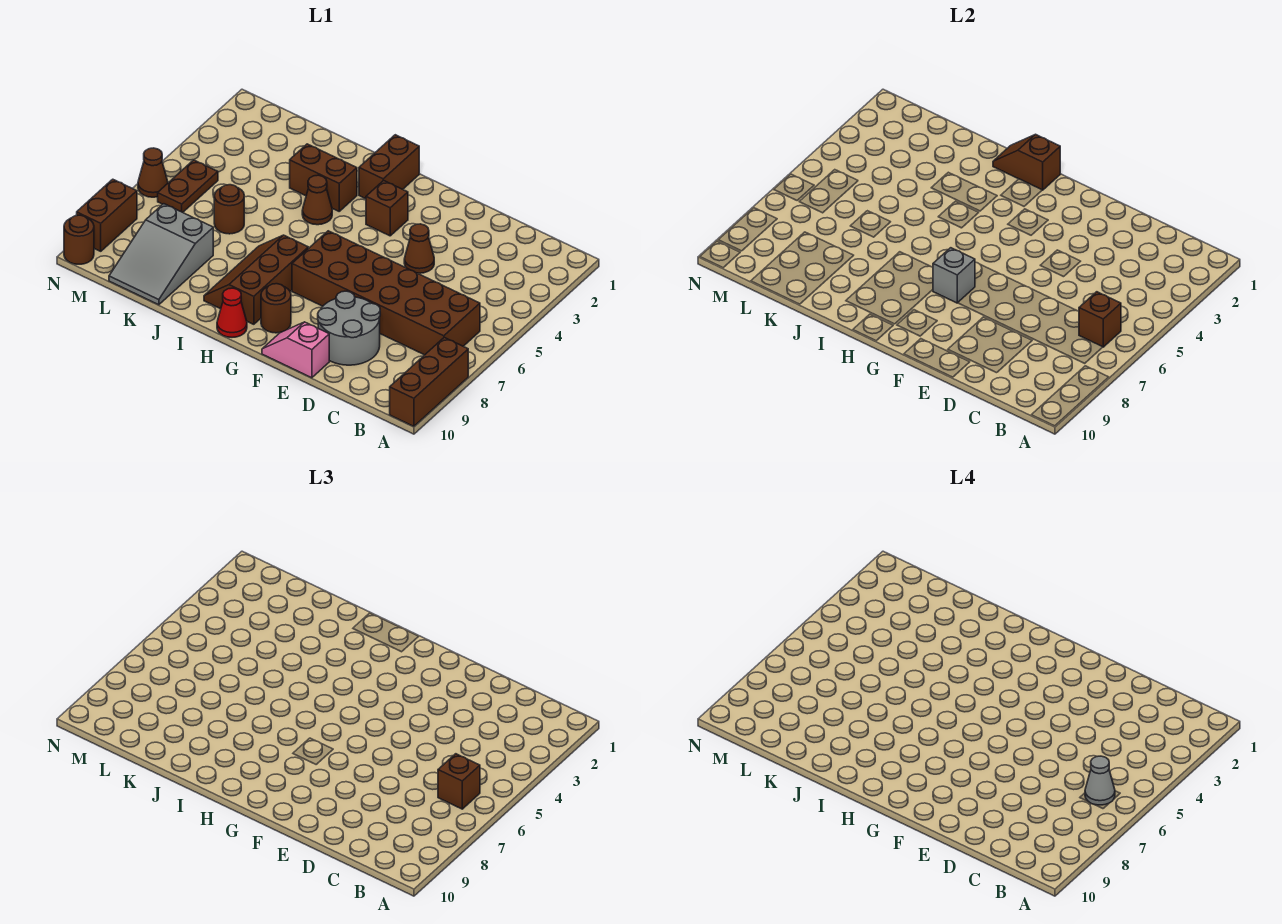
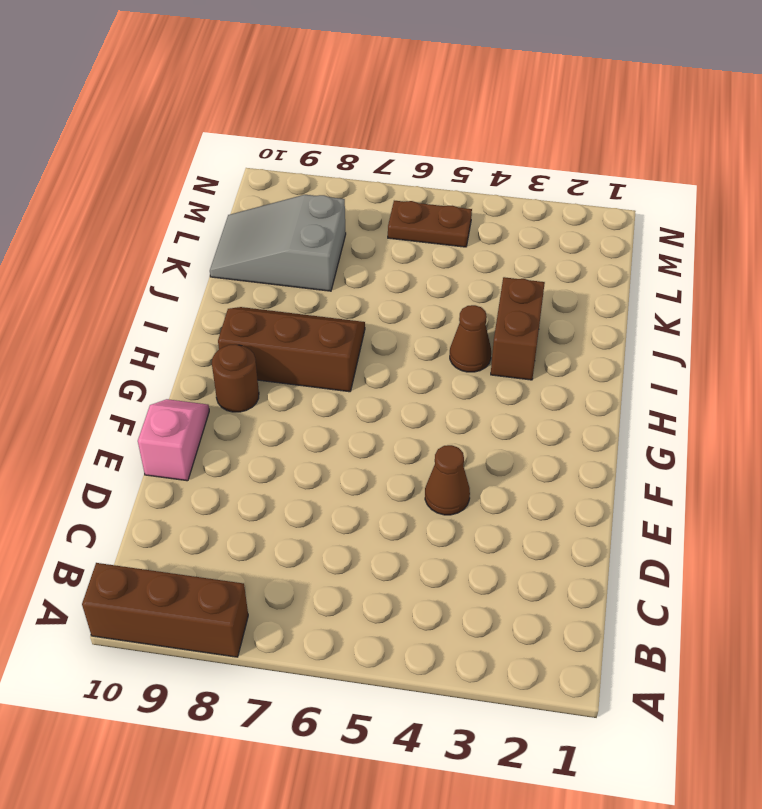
none -> brown brick B6:G7 level 1
none -> grey round brick D8:E9 level 1
none -> brown brick G3 level 1

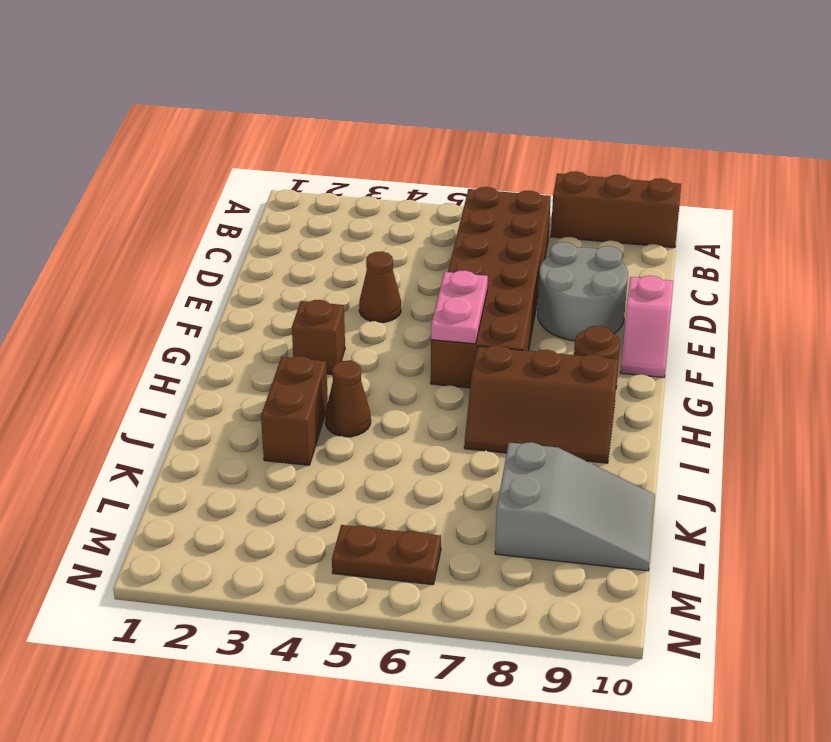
pink plate F6:G6 level 2 -> none
none -> brown brick H1:H2 level 1
none -> red cone H10 level 1
none -> brown round brick K6 level 1

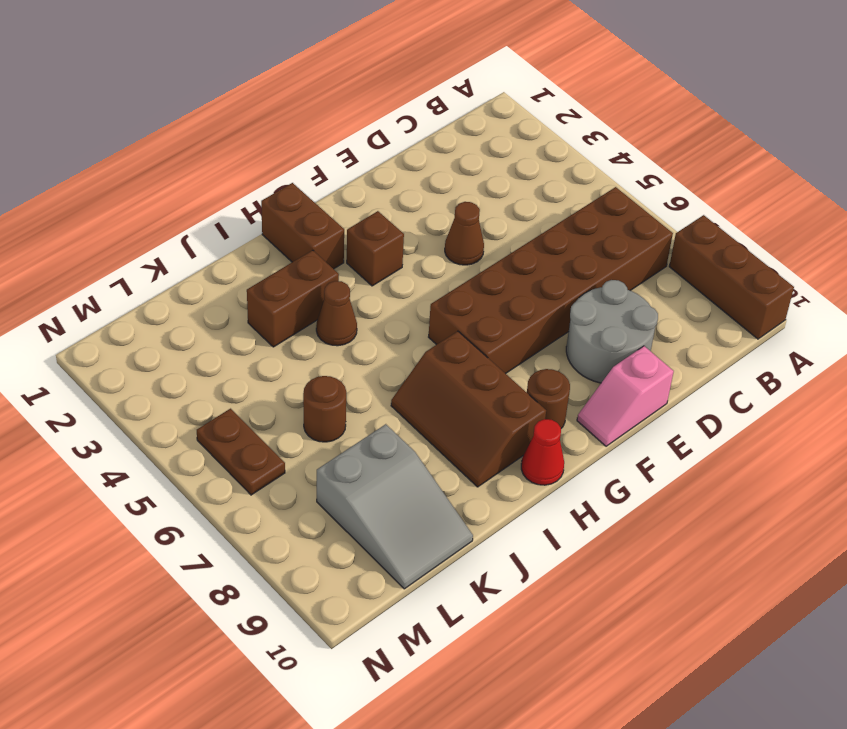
none -> brown cone N6 level 1
none -> brown brick N8:N9 level 1
none -> brown round brick N10 level 1

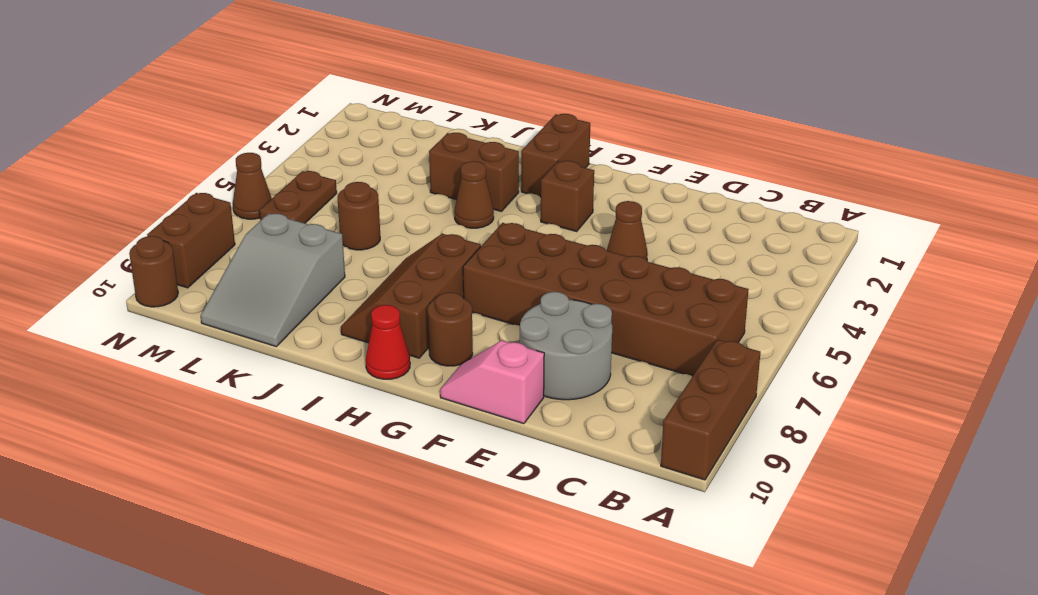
none -> brown brick B6 level 2
none -> grey brick G7 level 2
none -> brown slope H1:I1 level 2 top H

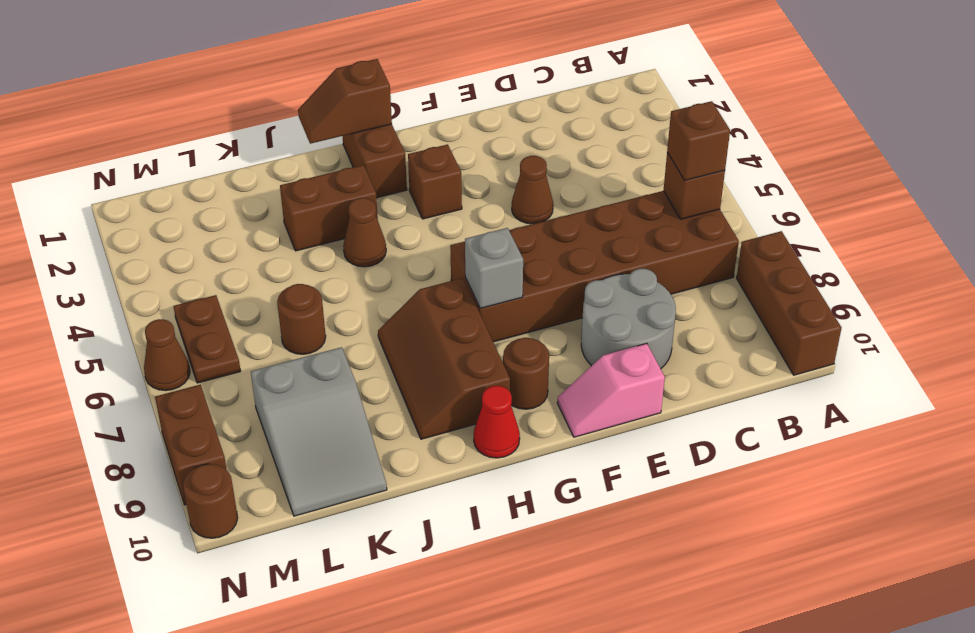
none -> grey cone B6 level 4

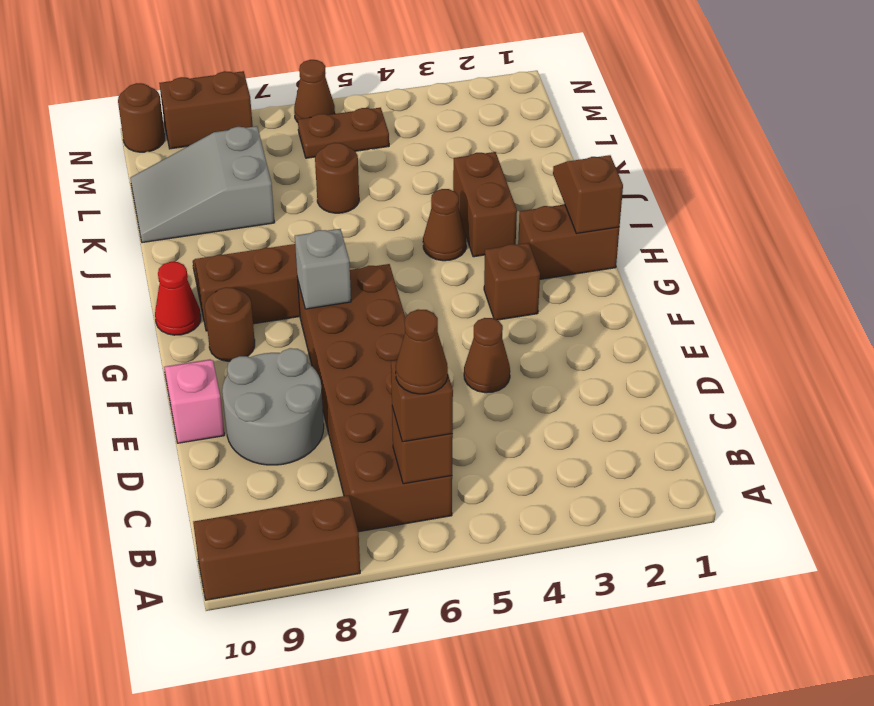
brown cone B6 level 4 -> grey cone B6 level 4

